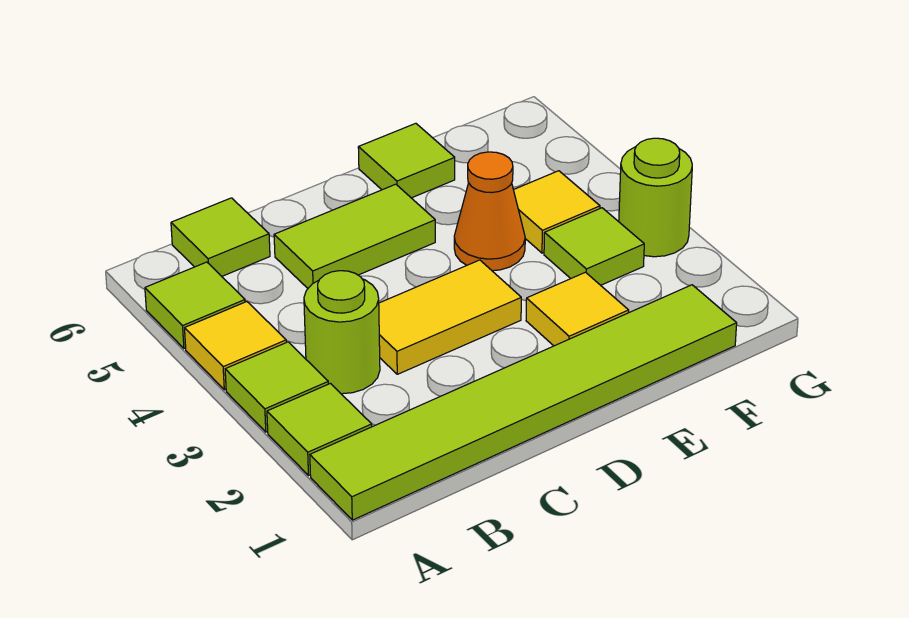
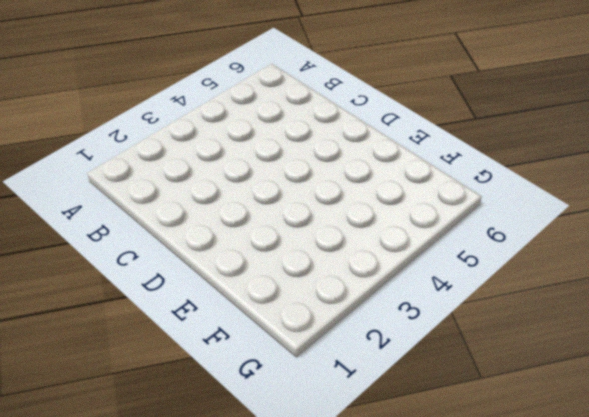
none -> lime tile A1:F1 level 1
none -> lime tile A2 level 1
none -> lime tile A3 level 1

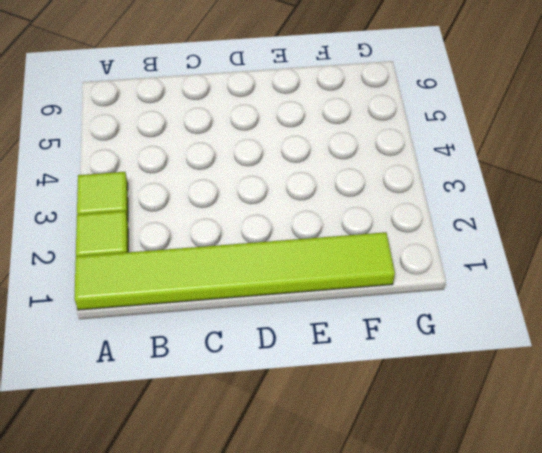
none -> yellow tile A4 level 1
none -> lime tile A5 level 1
none -> lime round brick B3 level 1

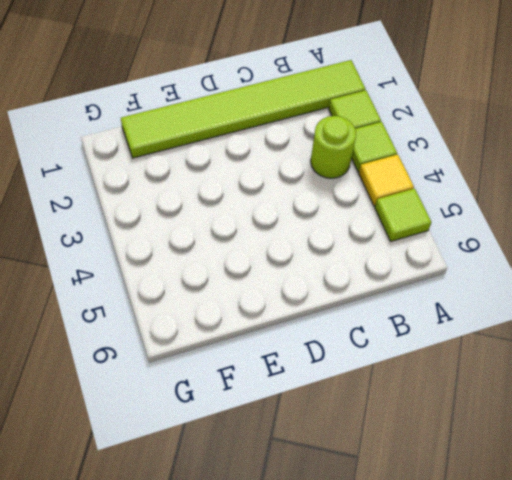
none -> lime tile B6 level 1
none -> yellow tile C3:D3 level 1
none -> lime tile C5:D5 level 1

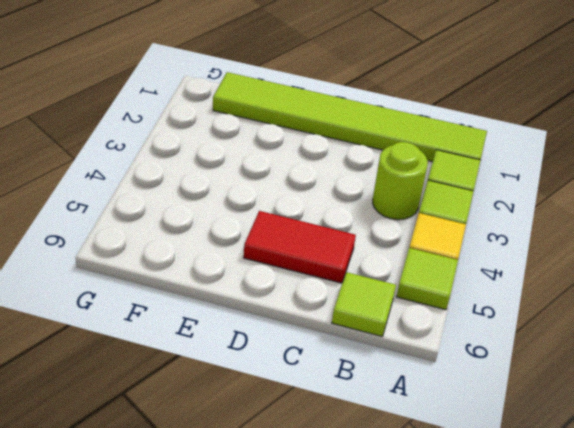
red tile C5:D5 level 1 -> lime tile C5:D5 level 1
none -> yellow tile C3:D3 level 1
none -> yellow tile E2 level 1
none -> orange cone E4 level 1

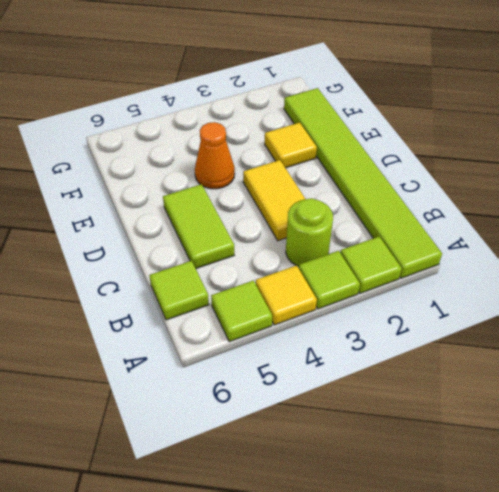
none -> lime tile E6 level 1
none -> lime tile F3 level 1
none -> yellow tile F4 level 1

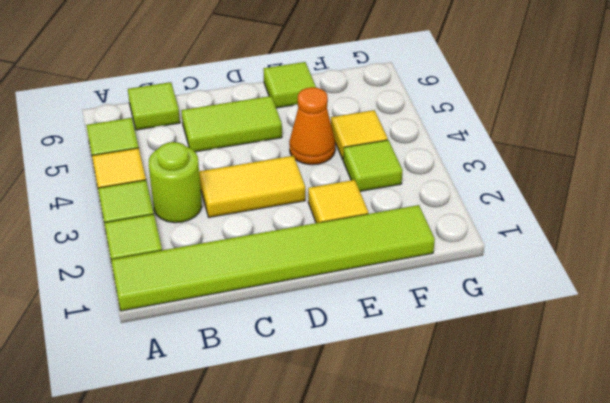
none -> lime round brick G3 level 1

